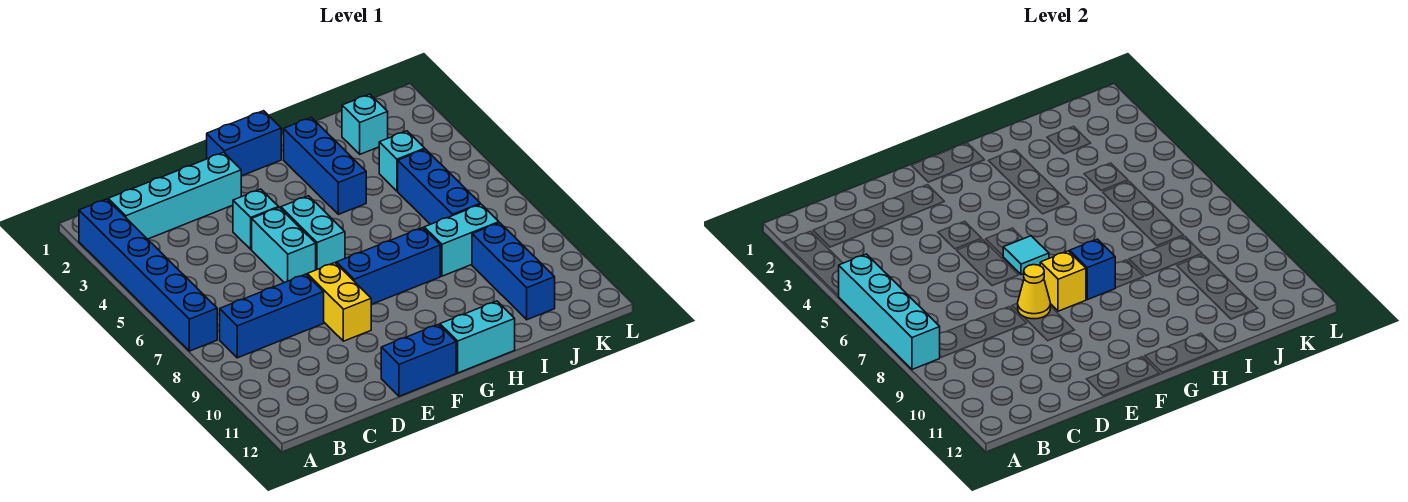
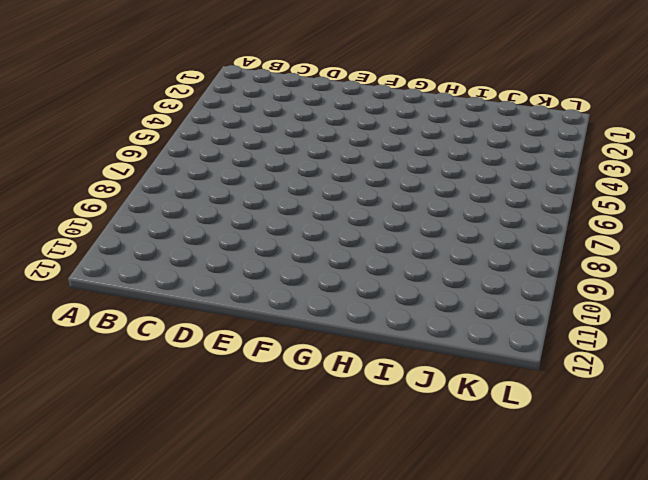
none -> blue brick A2:A7 level 1
none -> cyan brick B2:E2 level 1
none -> blue brick B8:D8 level 1

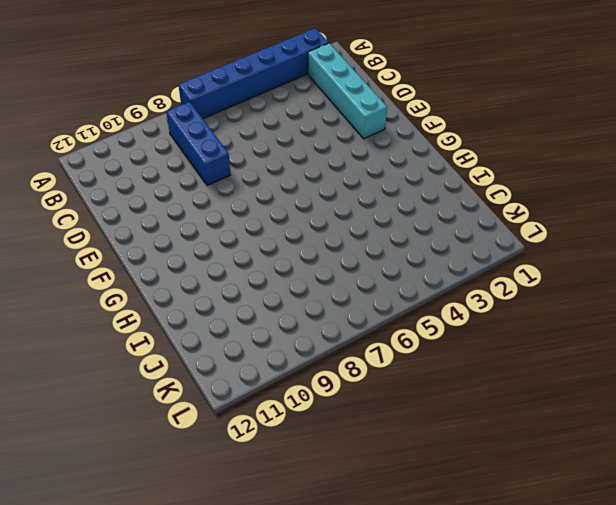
none -> cyan brick E4 level 1
none -> cyan brick E5:E6 level 1
none -> yellow brick E8:E9 level 1

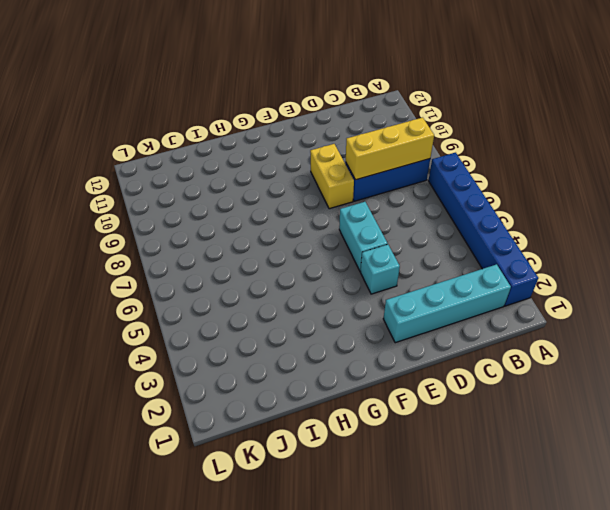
yellow brick B8:D8 level 2 -> none
none -> blue brick E12:F12 level 1
none -> blue brick F1:G1 level 1
none -> cyan brick F5:F6 level 1

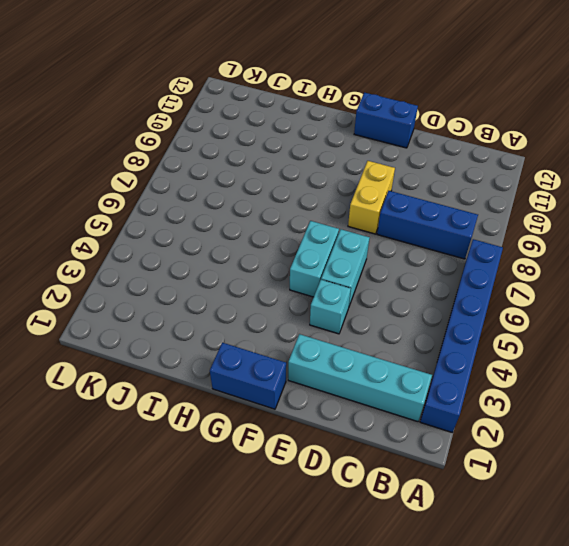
none -> blue brick F8:H8 level 1
none -> cyan brick G12:H12 level 1
none -> blue brick H2:H4 level 1

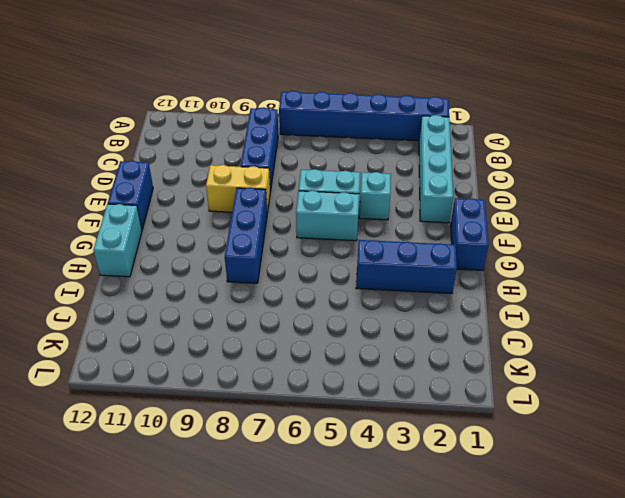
none -> cyan brick I8:J8 level 1
none -> cyan brick J2 level 1
none -> cyan brick J4 level 1

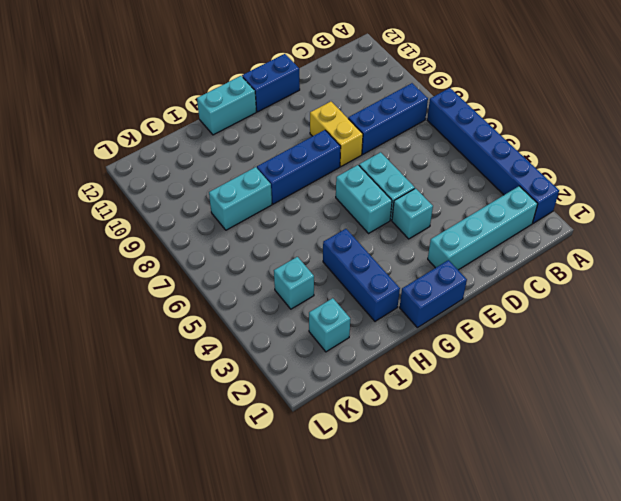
none -> blue brick J5:J7 level 1
none -> blue brick J9:J11 level 1
none -> cyan brick A5:A8 level 2

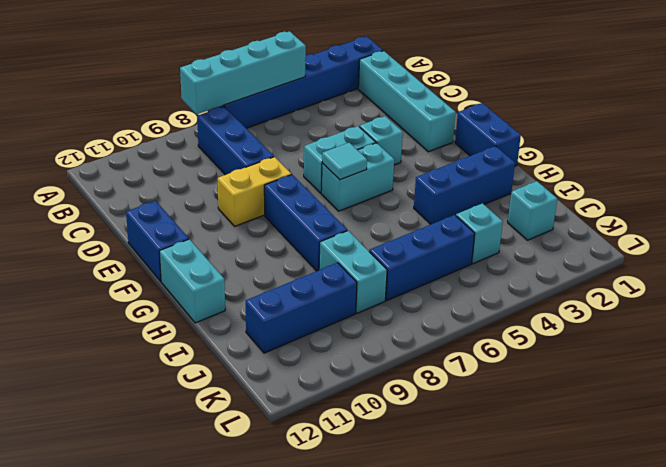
none -> yellow cone E8 level 2
none -> yellow brick F8 level 2
none -> blue brick G8 level 2

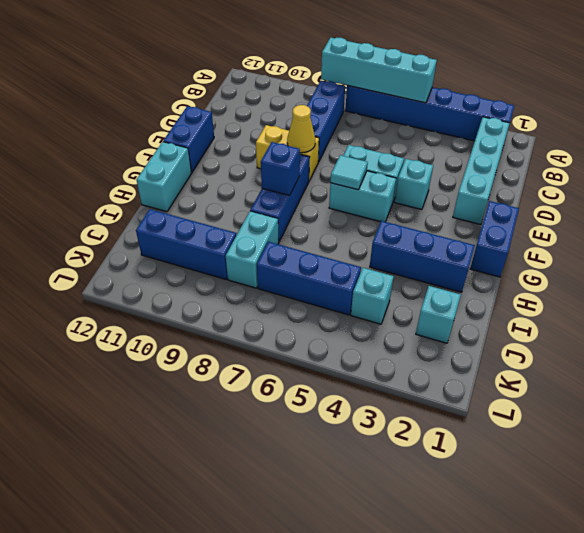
none -> yellow brick F8 level 2

